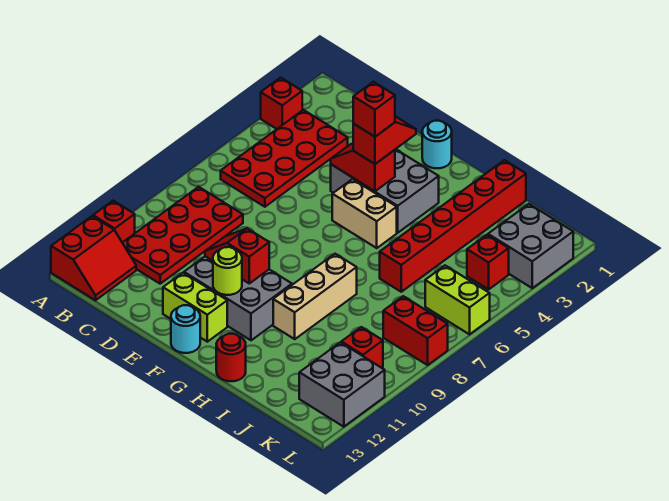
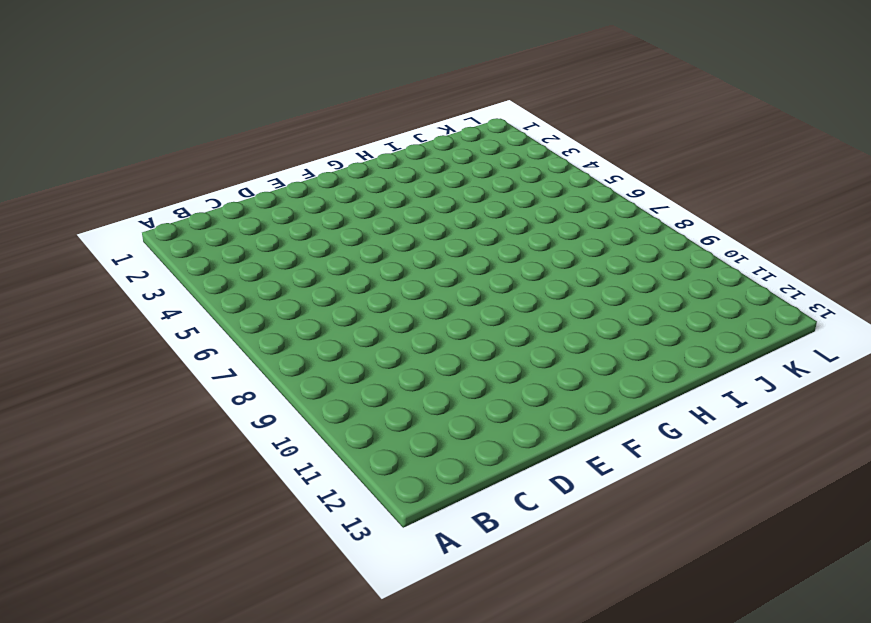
none -> red brick A3 level 1
none -> red brick A11 level 1
none -> red slope A12:B13 level 1 top A

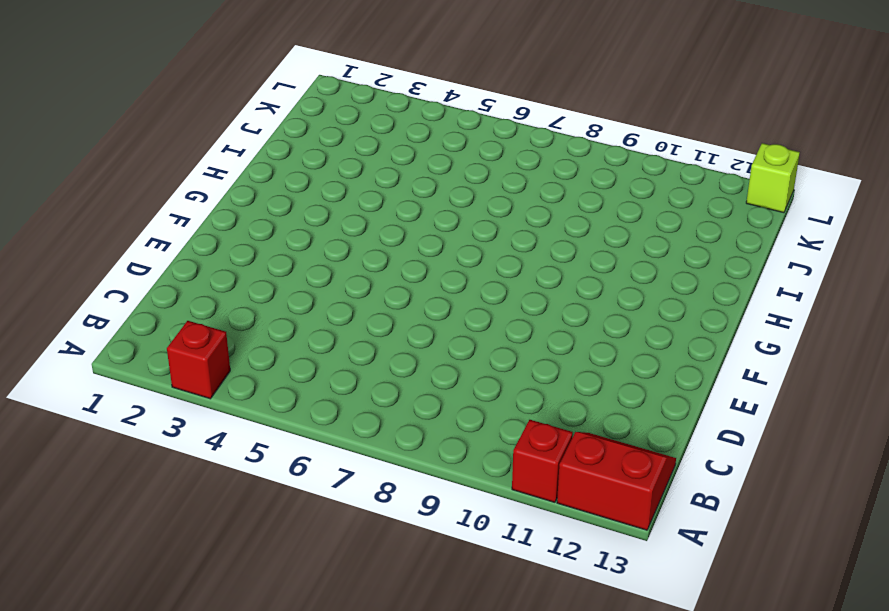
lime brick L13 level 1 -> none
none -> red plate B3:C6 level 1
none -> red plate B8:C11 level 1
none -> grey brick E3:G4 level 1

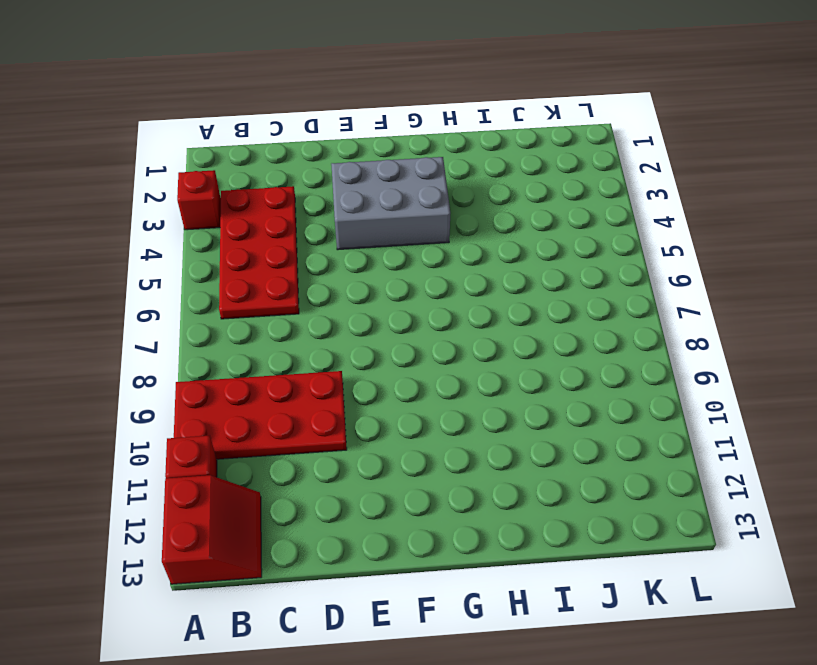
red plate A9:D10 level 1 -> red plate B8:C11 level 1
none -> grey brick E10:G11 level 1
none -> lime brick E12:F12 level 1
none -> cyan round brick F1 level 1

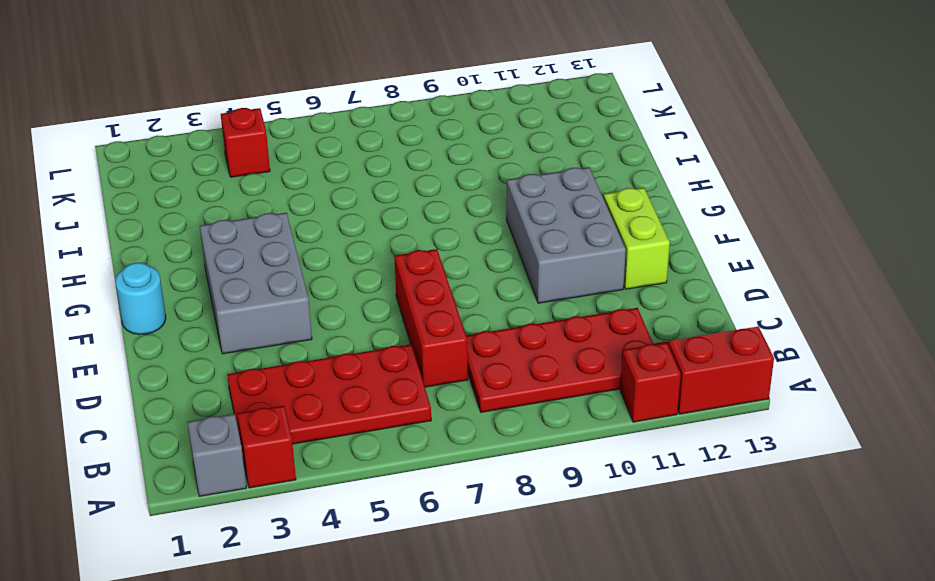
grey brick A2 level 1 -> none
red brick C7:E7 level 1 -> none
none -> tan brick F5:G5 level 1
none -> cyan round brick F13 level 1
none -> tan brick H8:H10 level 1

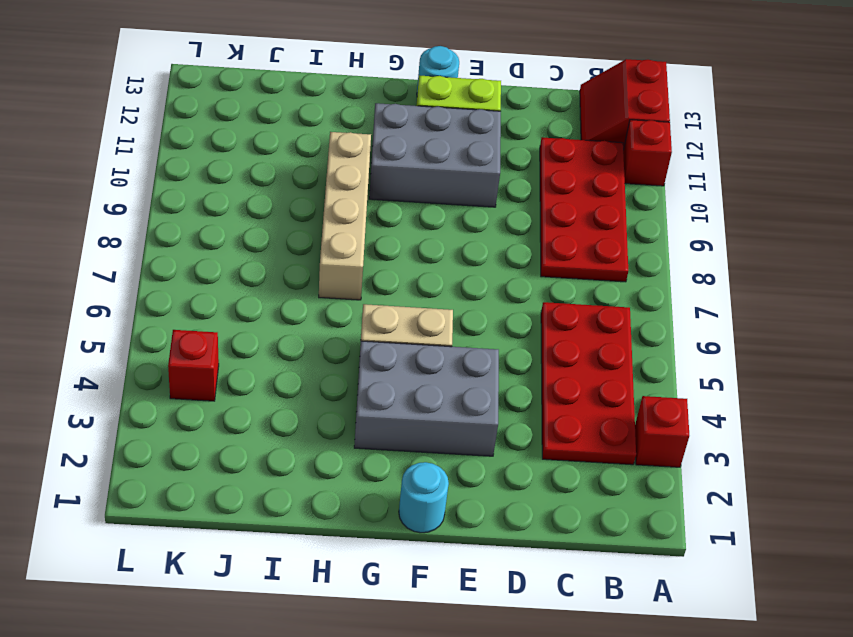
tan brick H7:H10 level 1 -> tan brick H8:H10 level 1
none -> red round brick H13 level 1
none -> red brick I1:I6 level 1
none -> grey brick K2:L3 level 1

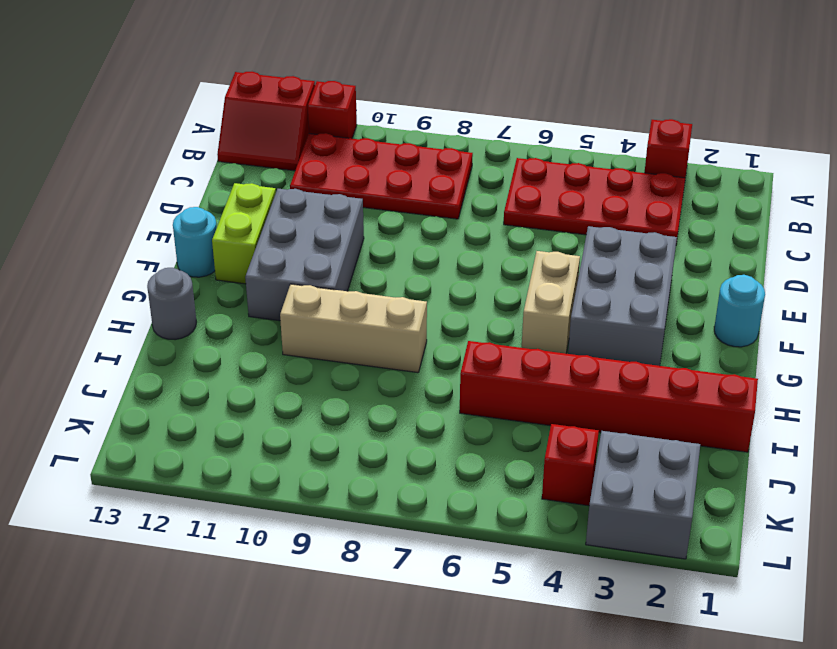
grey round brick H13 level 1 -> red round brick H13 level 1
none -> lime brick K6:L6 level 1
none -> red brick K8:L8 level 1
none -> red brick K10 level 1

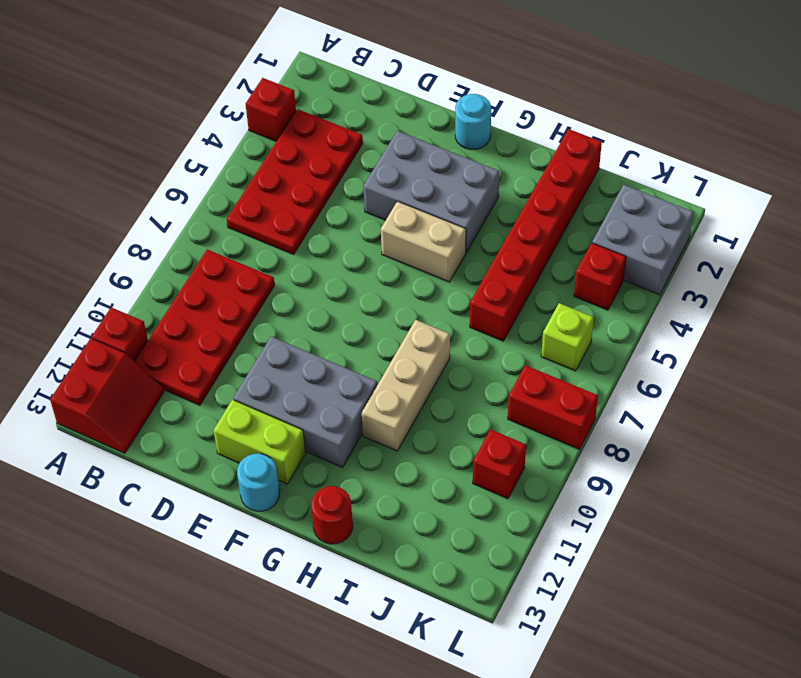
lime brick K6 level 1 -> lime brick K6:L6 level 1
none -> grey brick K11:L12 level 1
none -> red slope E4:F4 level 2 top F
none -> red slope E10:F10 level 2 top F

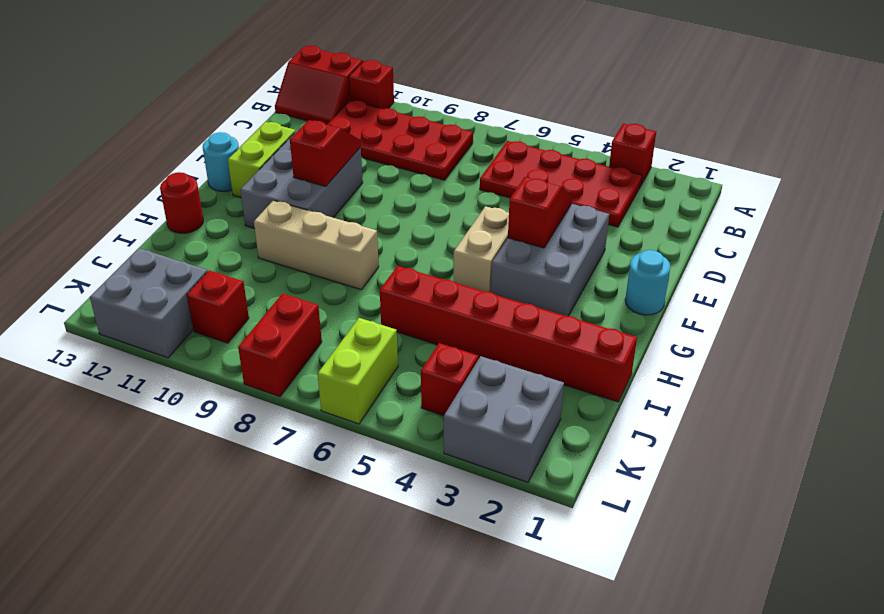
none -> lime round brick F11 level 2
none -> red slope F3:F4 level 3 top 4
none -> red brick F4 level 4

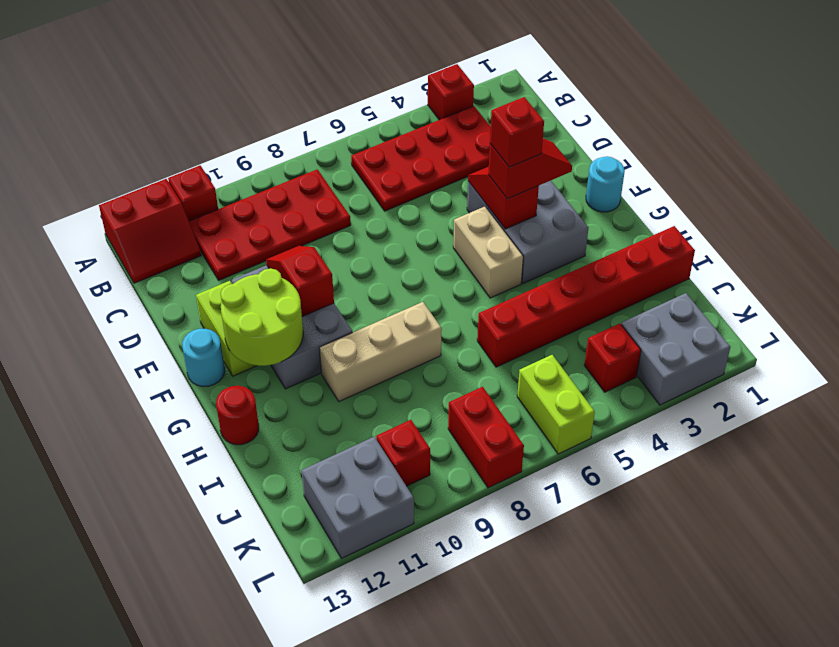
lime round brick F11:G12 level 2 -> lime round brick F11 level 2

